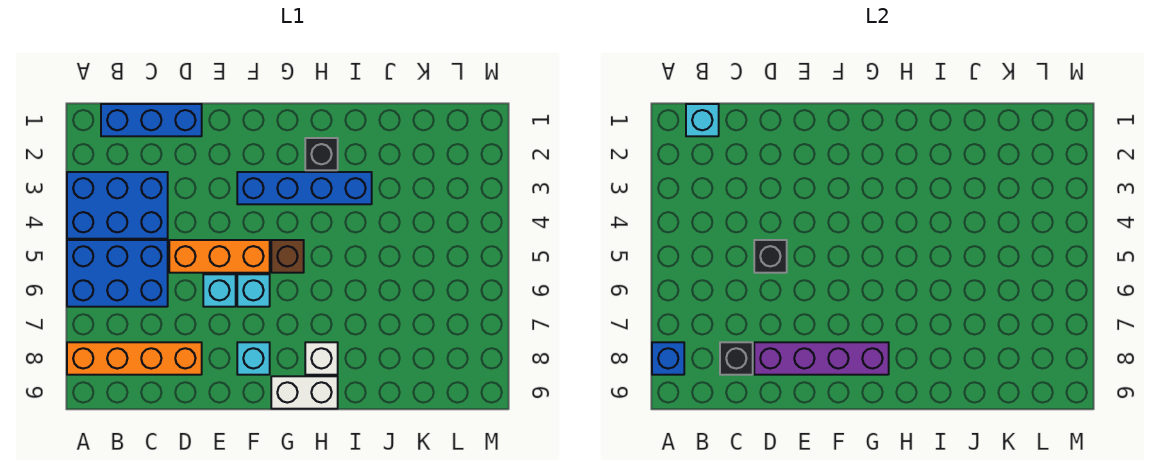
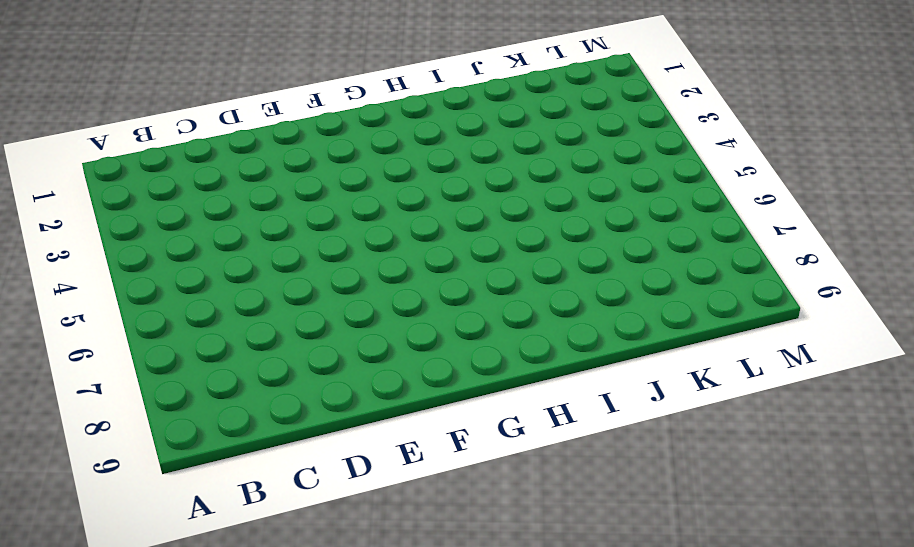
none -> blue brick A3:C4 level 1
none -> blue brick A5:C6 level 1
none -> orange brick A8:D8 level 1

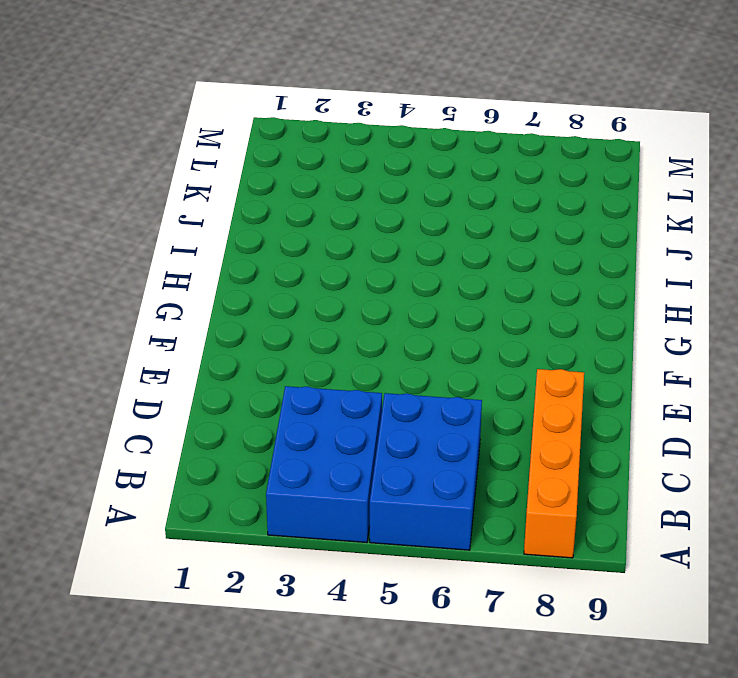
none -> blue brick B1:D1 level 1
none -> orange brick D5:F5 level 1
none -> cyan brick E6 level 1

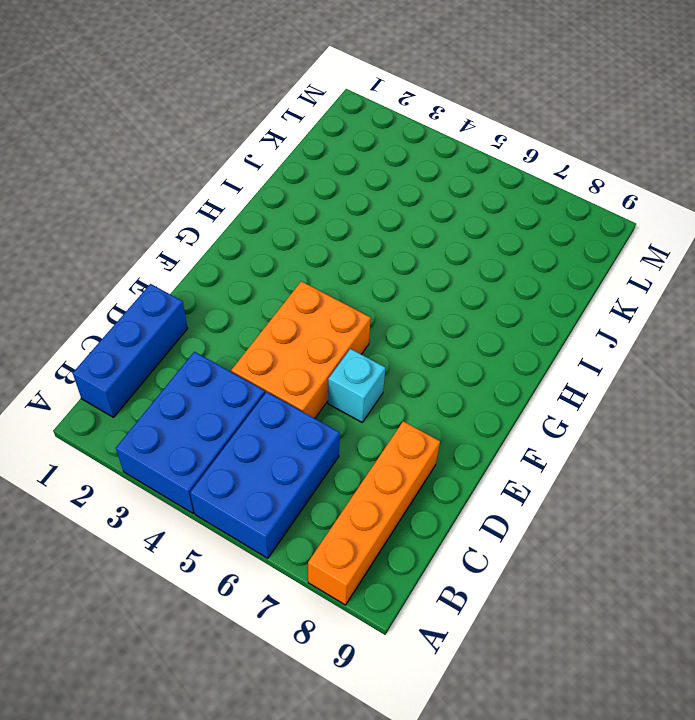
orange brick D4:F5 level 1 -> orange brick D5:F5 level 1
none -> blue brick F3:I3 level 1
none -> cyan brick F6 level 1
none -> cyan brick F8 level 1

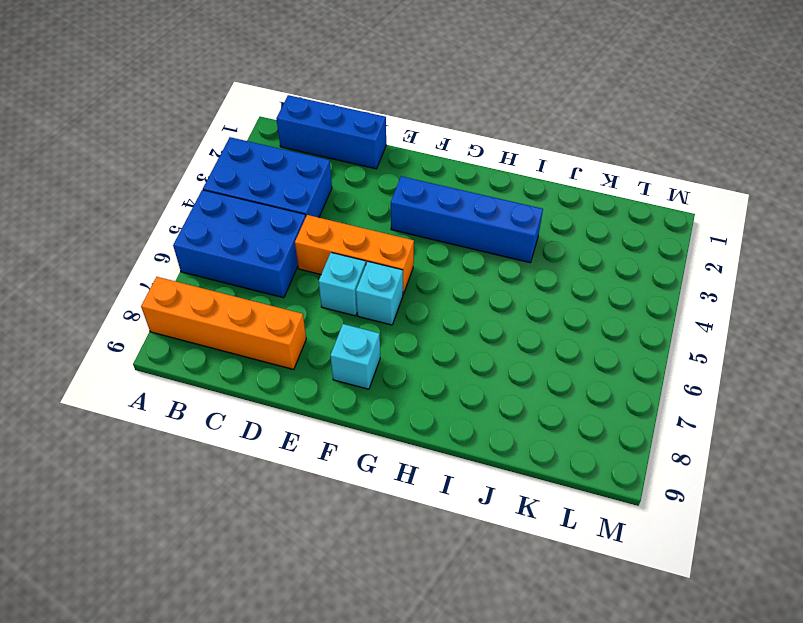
none -> brown brick G5 level 1
none -> white brick G9:H9 level 1
none -> black brick H2 level 1

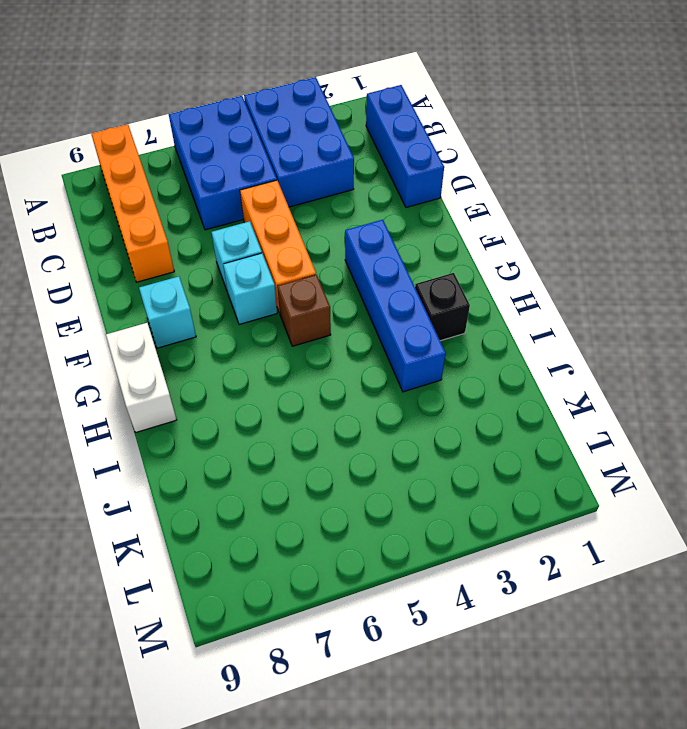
none -> white brick H8 level 1
none -> blue brick A8 level 2
none -> cyan brick B1 level 2

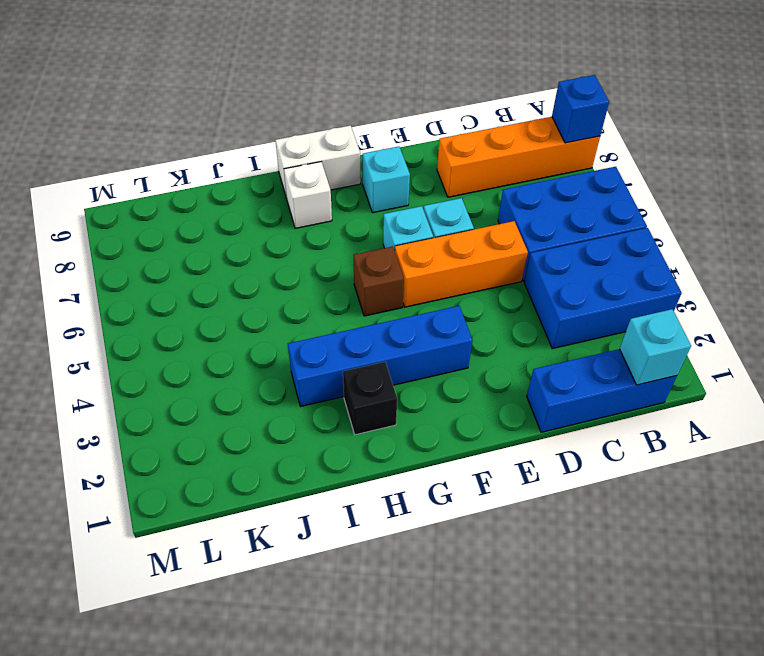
none -> black brick C8 level 2
none -> black brick D5 level 2
none -> purple brick D8:G8 level 2

